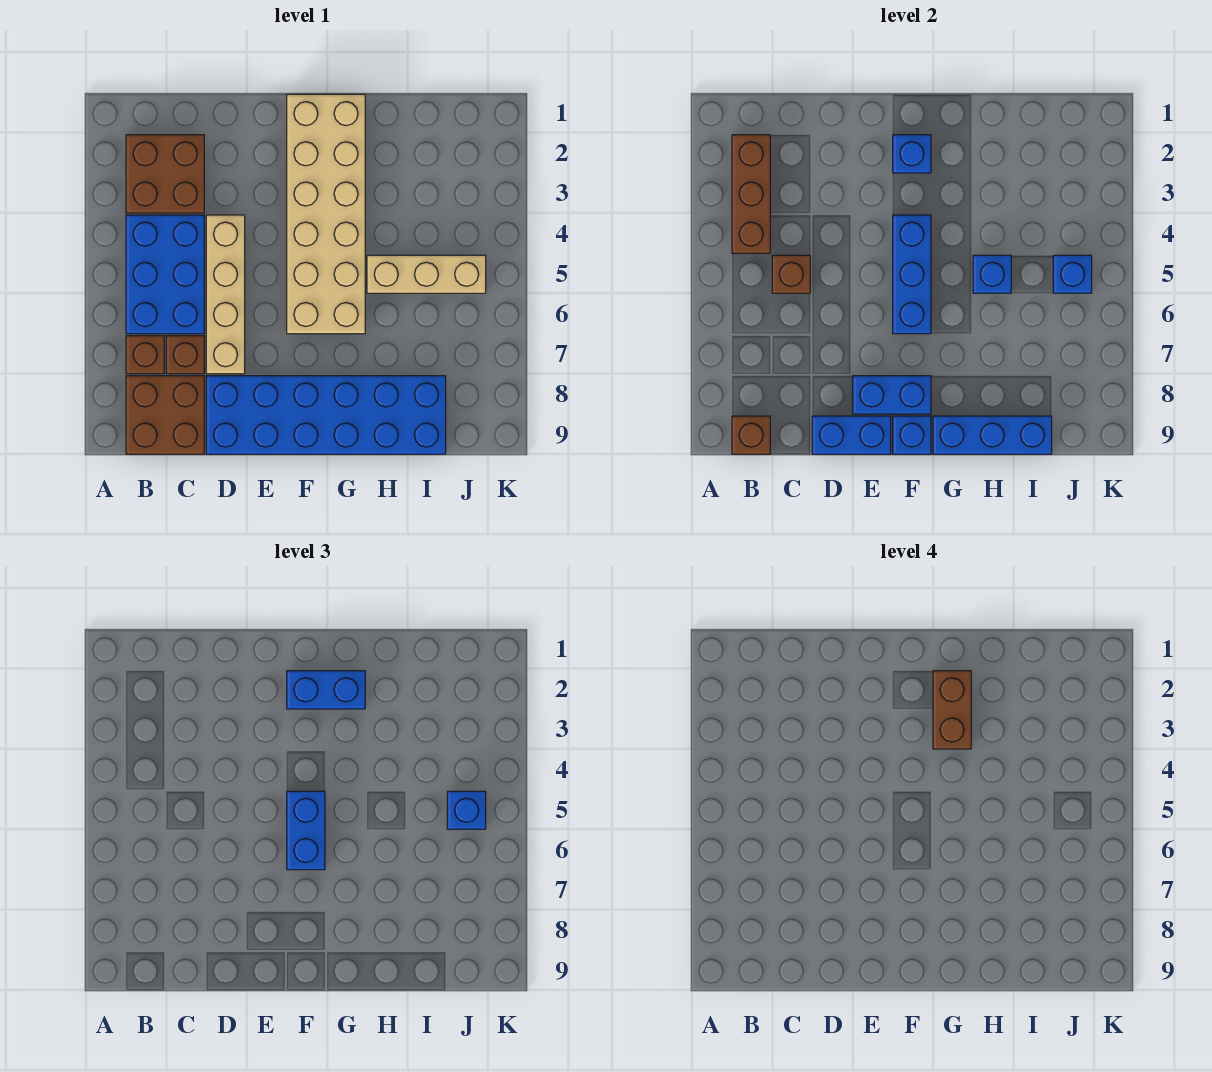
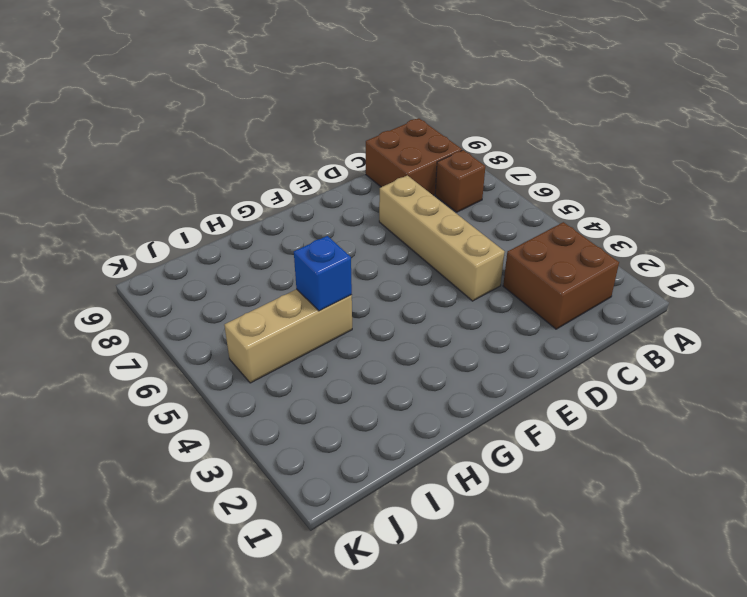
none -> blue brick B4:C6 level 1
none -> brown brick C7 level 1
none -> blue brick D8:I9 level 1

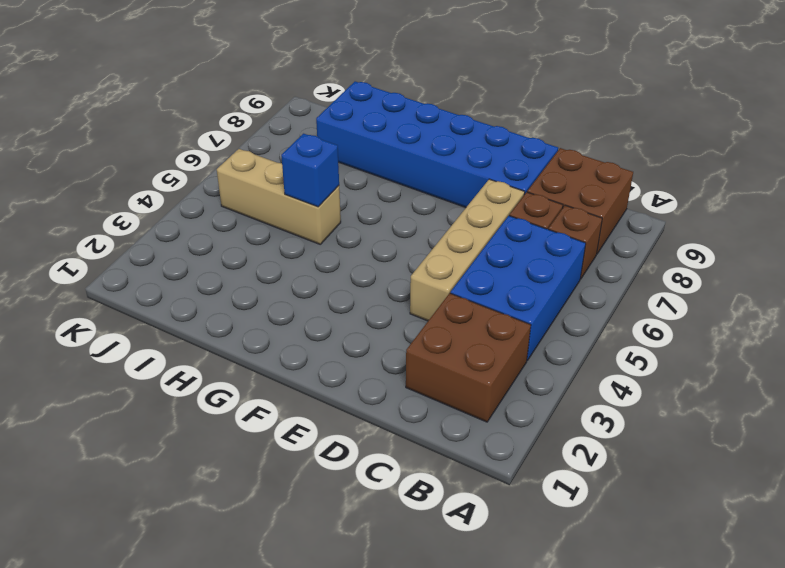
none -> tan brick F1:G6 level 1
none -> brown brick B2:B4 level 2
none -> brown brick B9 level 2

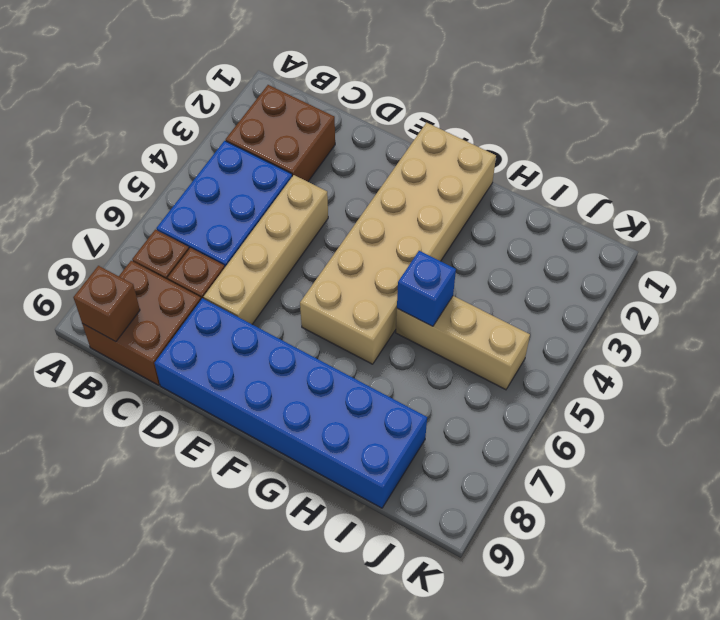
none -> brown brick B2:B4 level 2
none -> brown brick C5 level 2
none -> blue brick D9:E9 level 2

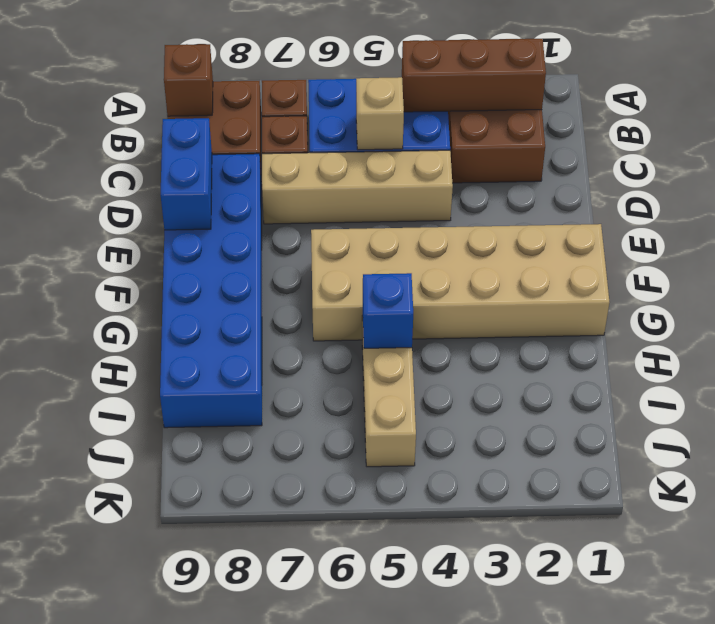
tan brick C5 level 2 -> brown brick C5 level 2
none -> blue brick E8:F8 level 2
none -> blue brick F2 level 2
none -> blue brick F4:F6 level 2

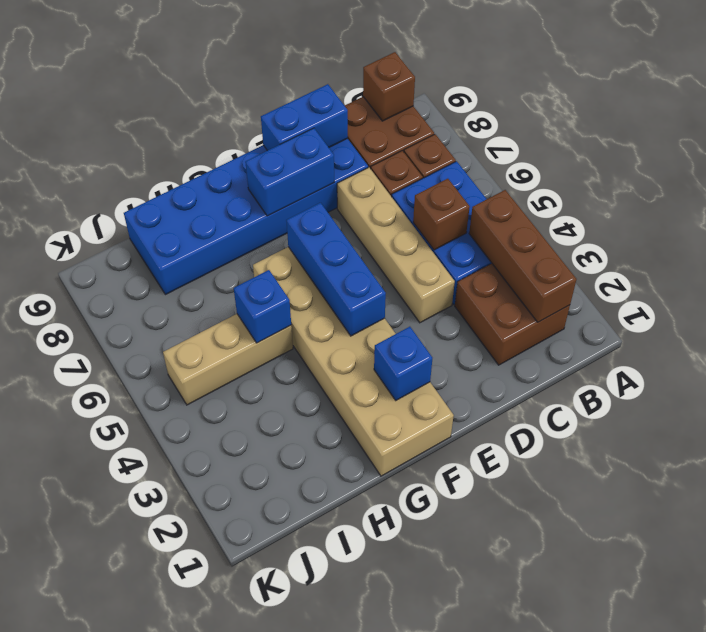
none -> blue brick F9 level 2
none -> blue brick G9:I9 level 2
none -> blue brick J5 level 2

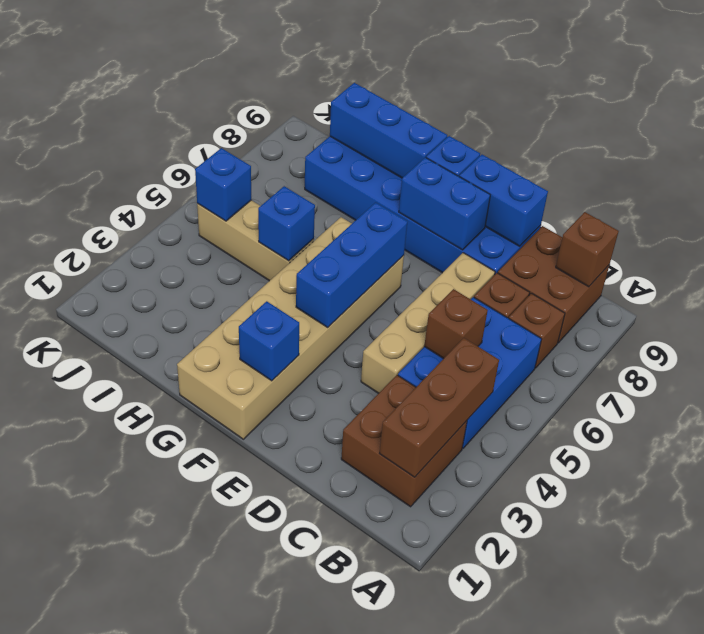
none -> blue brick F2:G2 level 3
none -> blue brick F5:F6 level 3
none -> blue brick J5 level 3

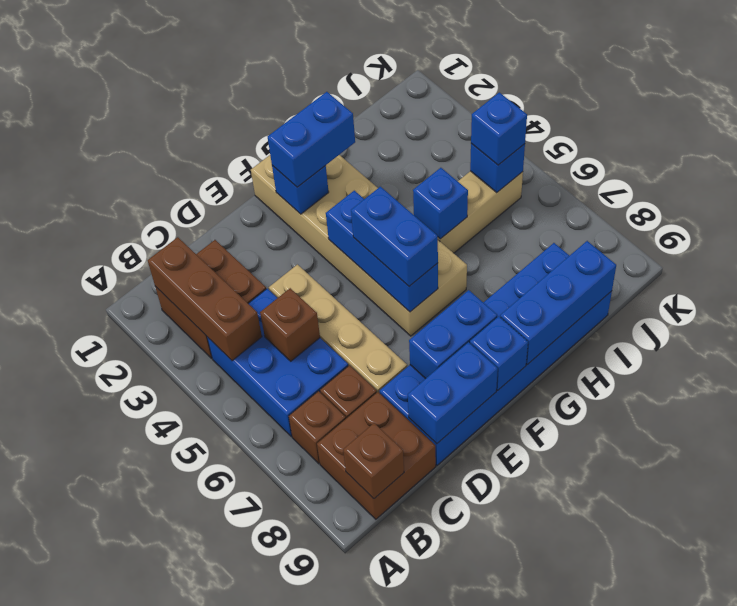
none -> brown brick G2:G3 level 4

